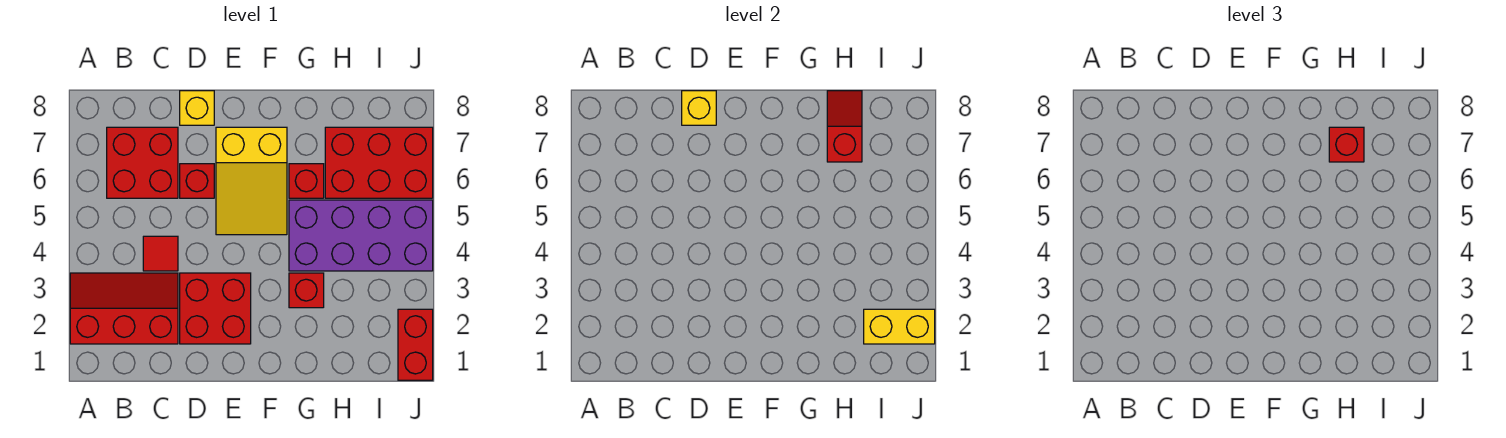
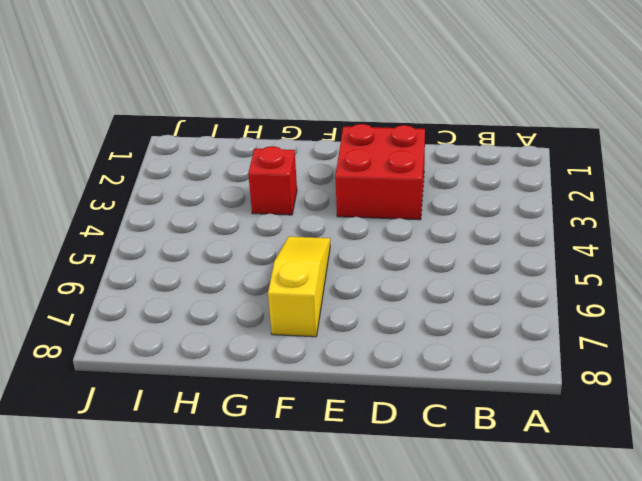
yellow slope F5:F7 level 1 top 7 -> yellow slope E5:F7 level 1 top 7
none -> red slope A2:C3 level 1 top 2
none -> red brick B6:C7 level 1
none -> red tile C4 level 1

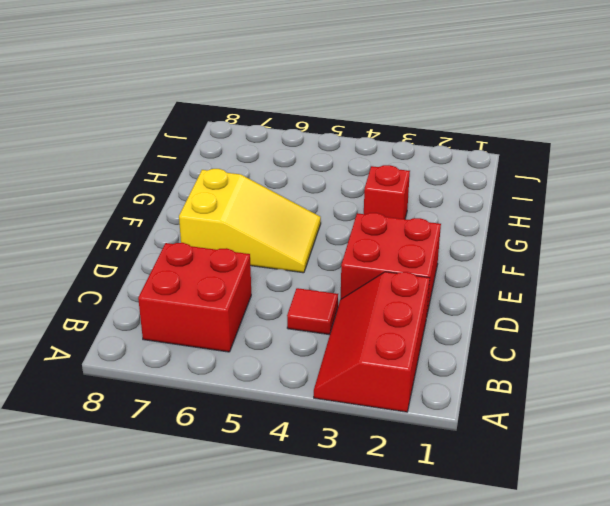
none -> red brick D6 level 1
none -> yellow brick D8 level 1
none -> purple brick G4:J5 level 1

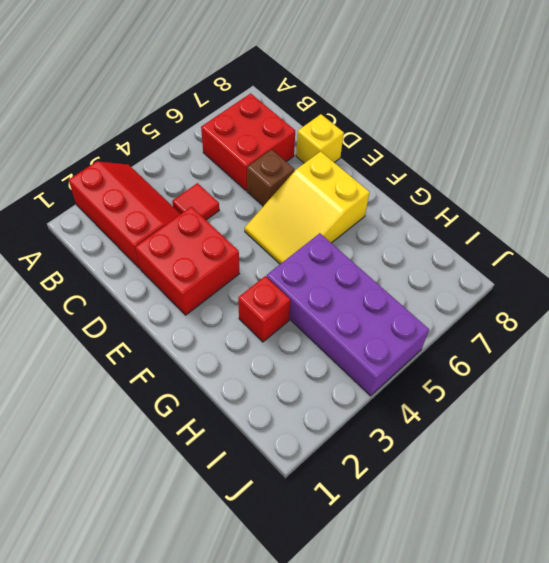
brown brick D6 level 1 -> red brick D6 level 1
none -> red brick G6 level 1
none -> red brick H6:J7 level 1
none -> red brick J1:J2 level 1

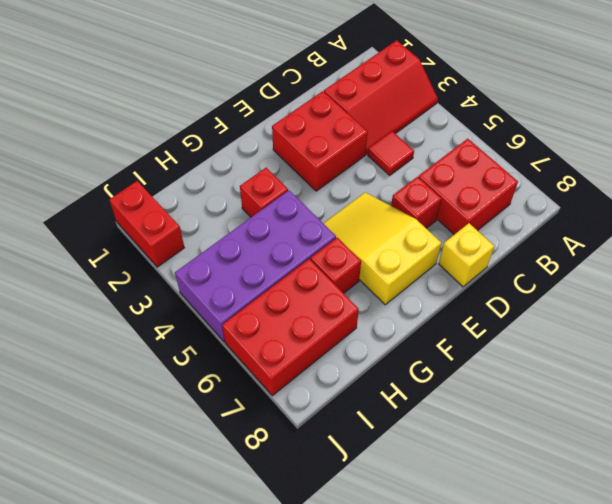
none -> yellow brick D8 level 2
none -> red slope H7:H8 level 2 top 7
none -> yellow brick I2:J2 level 2

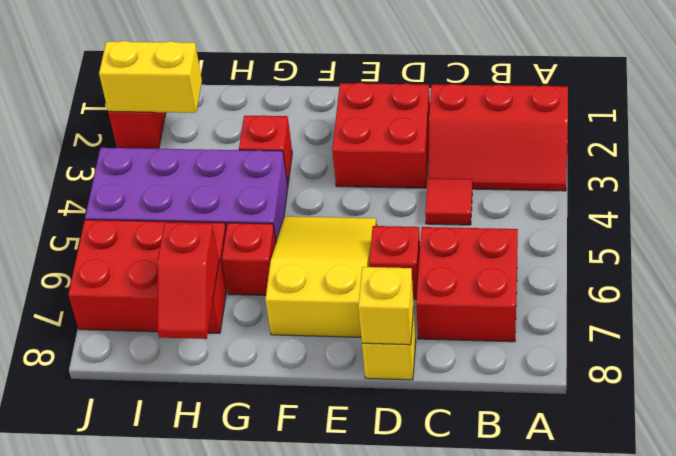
none -> red brick H7 level 3

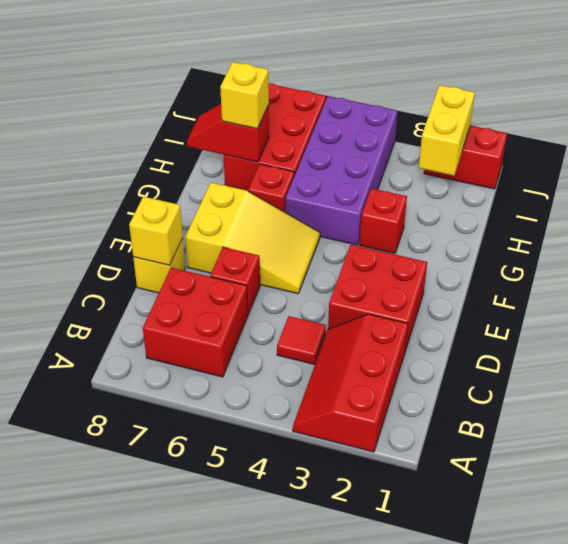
yellow brick H7 level 3 -> red brick H7 level 3

